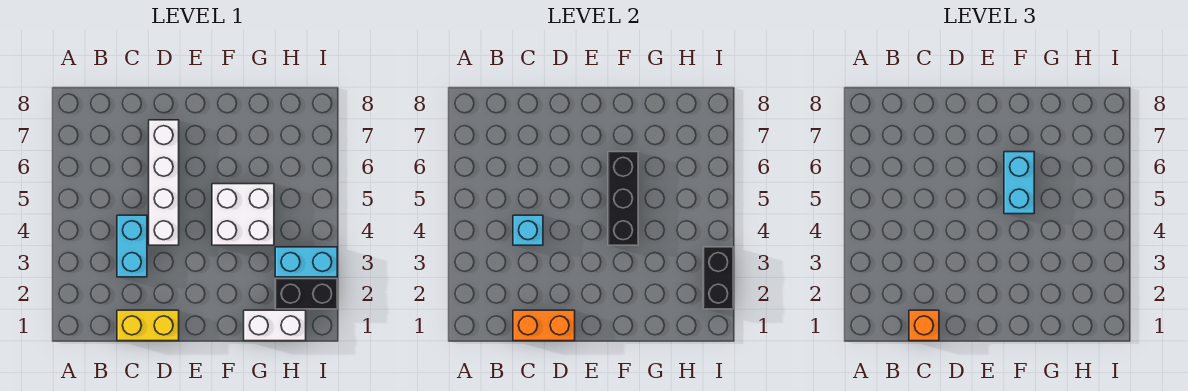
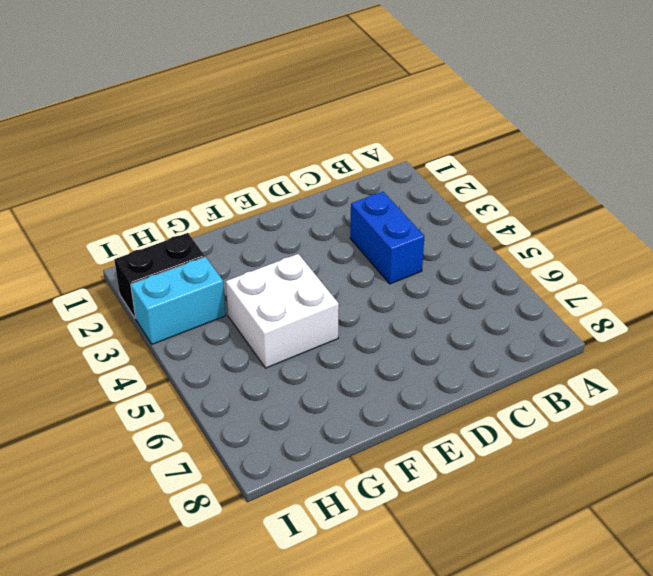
blue brick C3:C4 level 1 -> cyan brick C3:C4 level 1
none -> yellow brick C1:D1 level 1
none -> white brick D4:D7 level 1
none -> white brick G1:H1 level 1

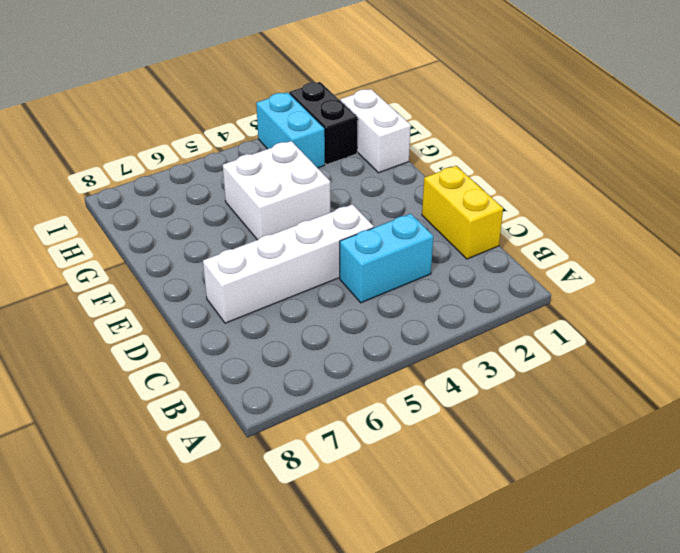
none -> orange brick C1:D1 level 2
none -> cyan brick C4 level 2
none -> black brick F4:F6 level 2

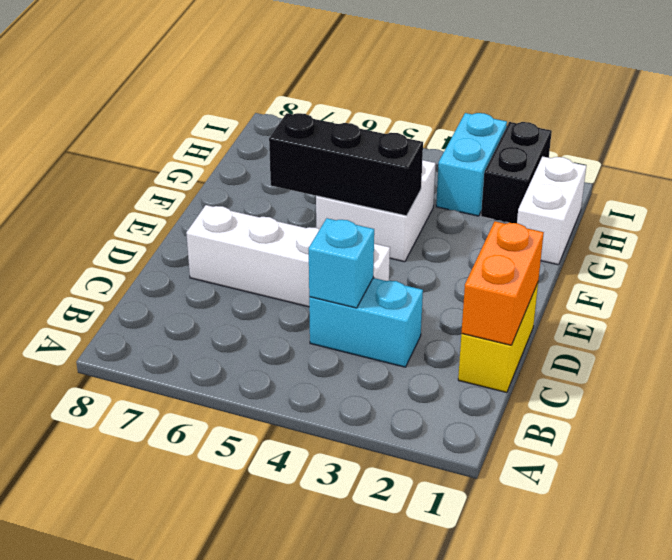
none -> black brick I2:I3 level 2
none -> orange brick C1 level 3
none -> cyan brick F5:F6 level 3

